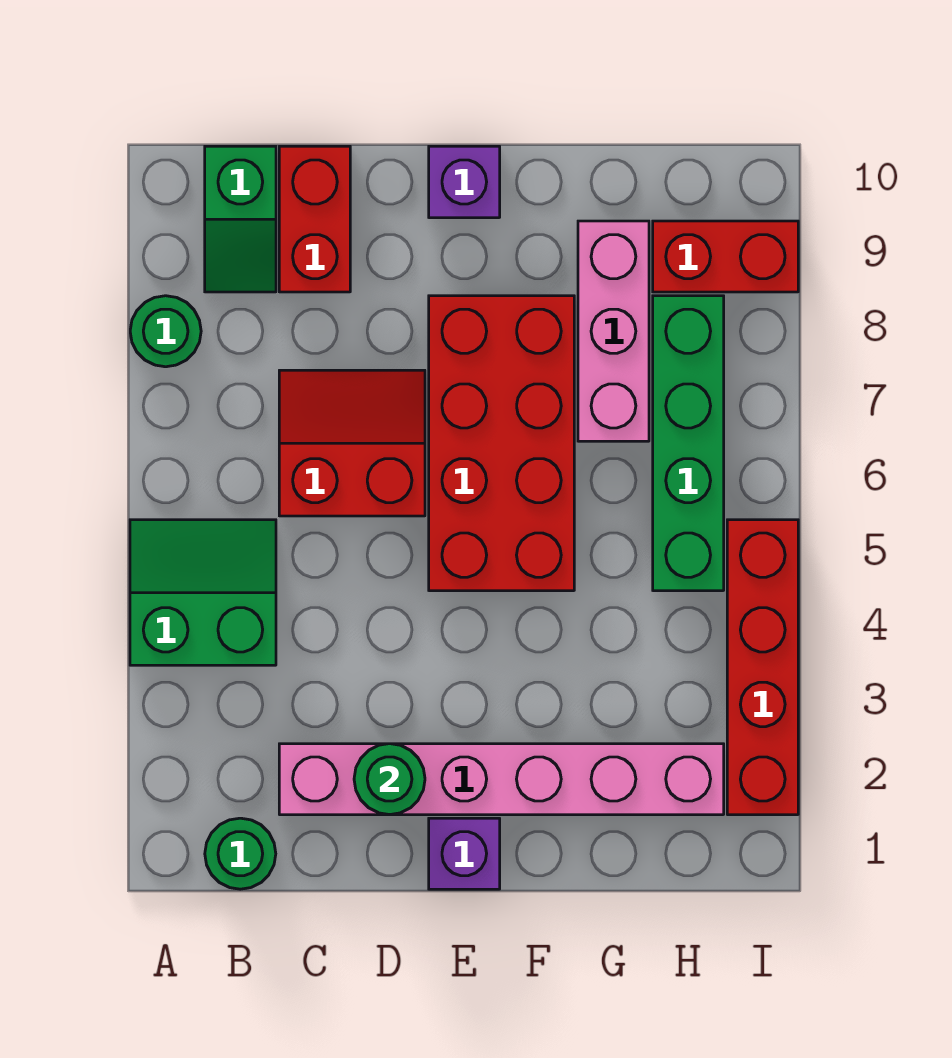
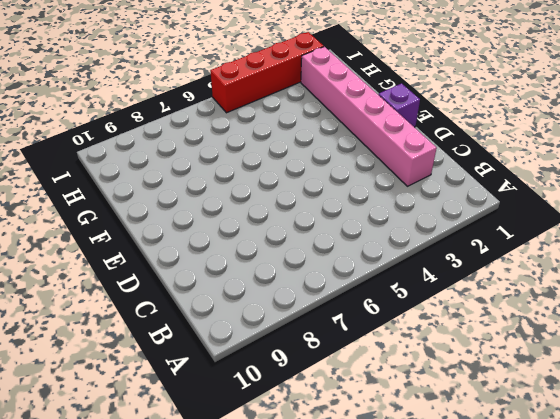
none -> green slope A4:B5 level 1 top 4
none -> green round brick A8 level 1
none -> green round brick B1 level 1

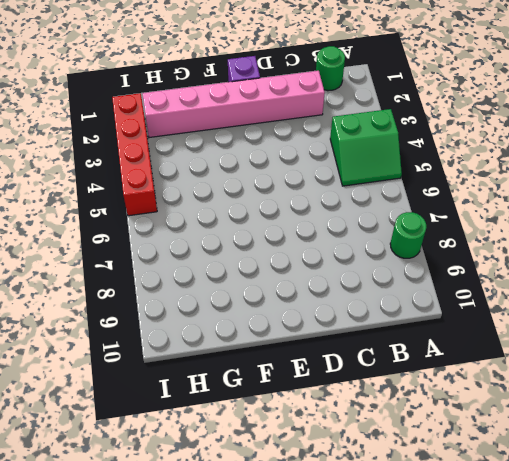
none -> green slope B9:B10 level 1 top 10
none -> red slope C6:D7 level 1 top 6
none -> red brick C9:C10 level 1

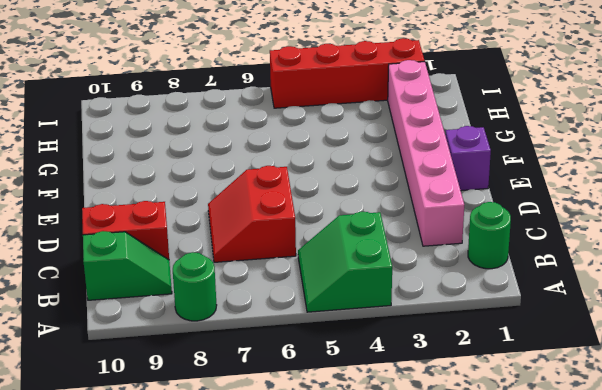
none -> red brick E5:F8 level 1
none -> purple brick E10 level 1
none -> pink brick G7:G9 level 1

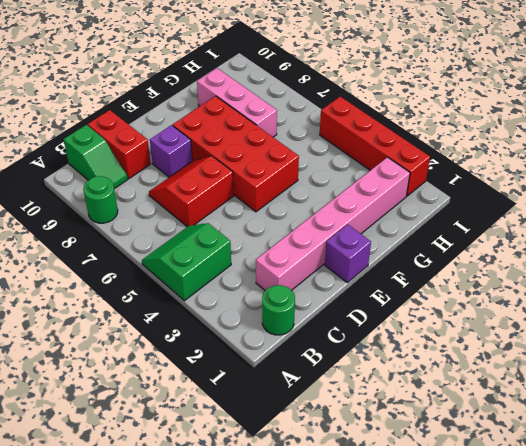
purple brick D8 level 1 -> purple brick E10 level 1
none -> green brick H5:H8 level 1
none -> red brick H9:I9 level 1
none -> green round brick D2 level 2

